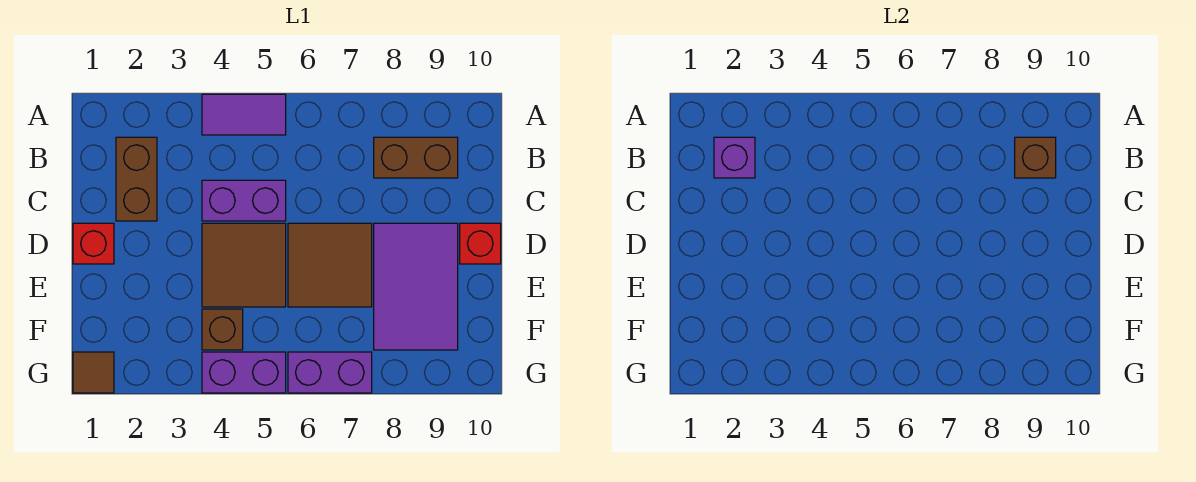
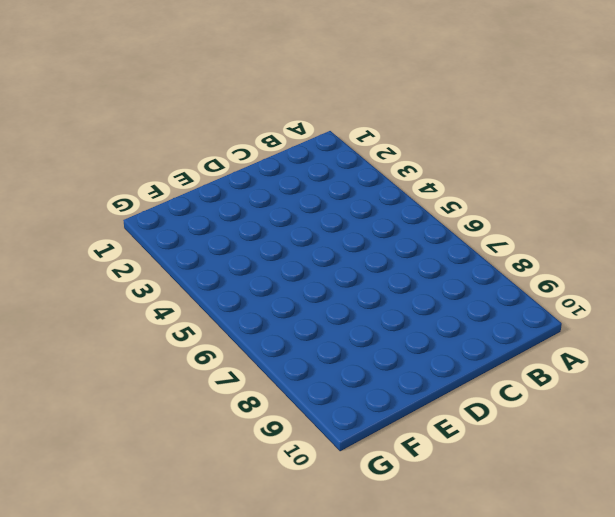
none -> purple tile A4:A5 level 1
none -> brown brick B2:C2 level 1
none -> brown brick B8:B9 level 1

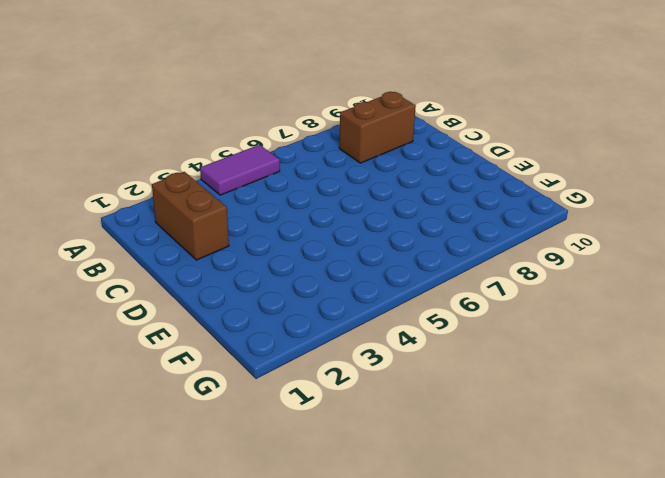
none -> purple brick C4:C5 level 1
none -> red brick D1 level 1
none -> brown tile D4:E5 level 1

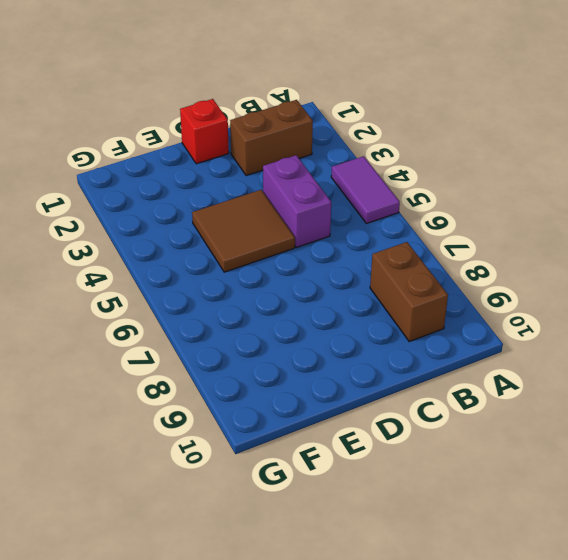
none -> brown tile D6:E7 level 1
none -> purple tile D8:F9 level 1
none -> red brick D10 level 1

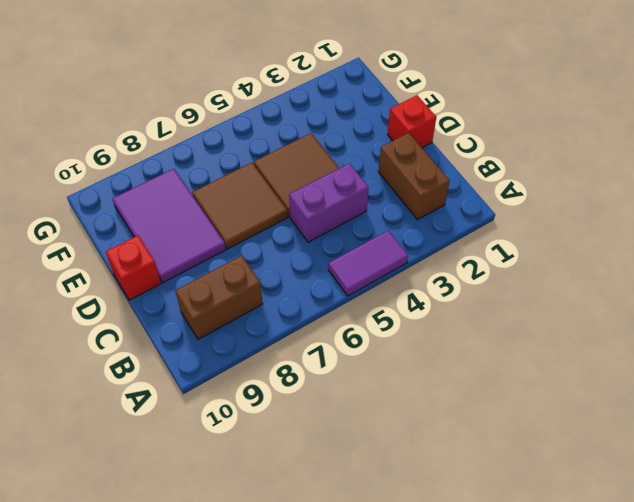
none -> brown brick F4 level 1
none -> brown tile G1 level 1
none -> purple brick G4:G5 level 1

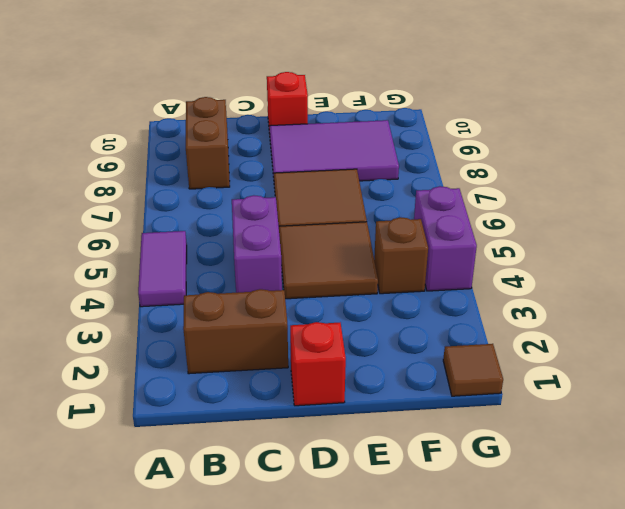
none -> purple brick G6:G7 level 1
none -> purple brick B2 level 2
none -> brown brick B9 level 2

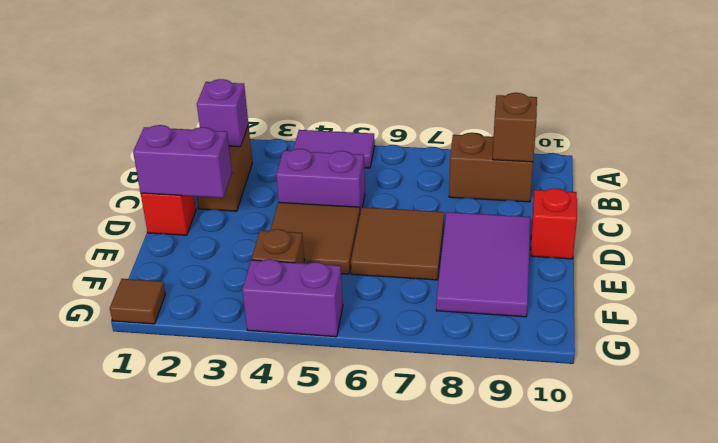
purple brick D1:D2 level 2 -> purple brick G6:G7 level 1

